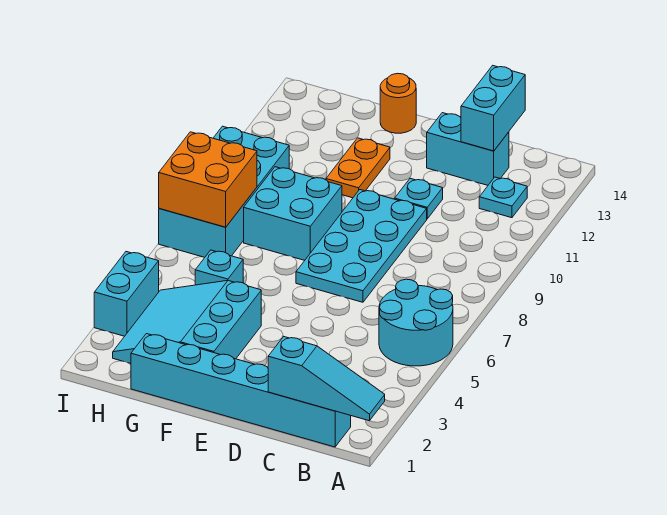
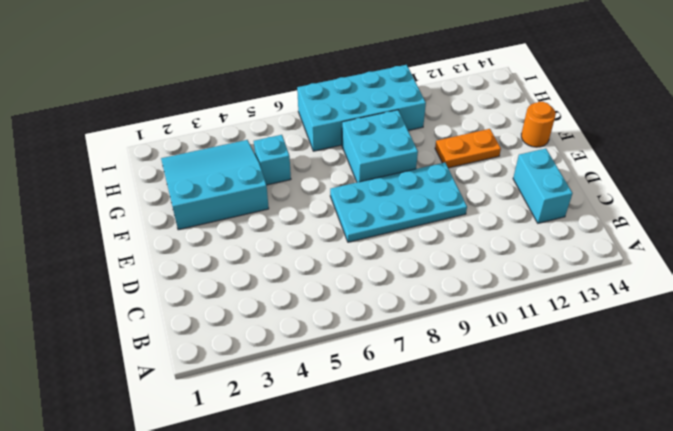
none -> cyan round brick A5:B6 level 1
none -> cyan brick B1:G1 level 1
none -> cyan plate B12 level 1

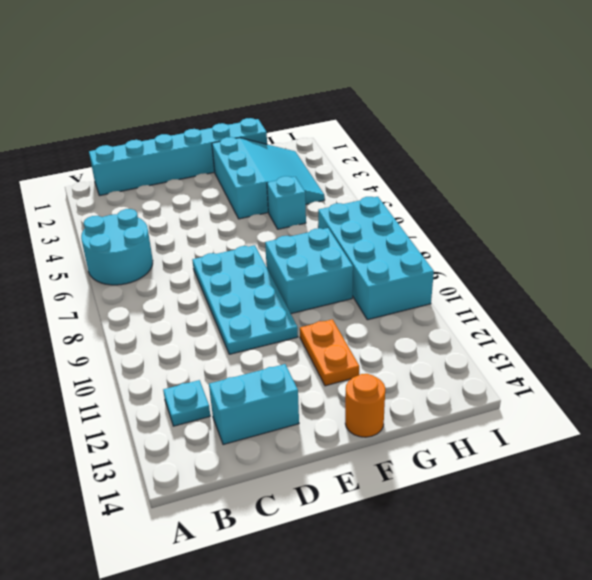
none -> cyan plate D11 level 1
none -> cyan brick I3:I4 level 1
none -> cyan slope A1:C1 level 2 top C

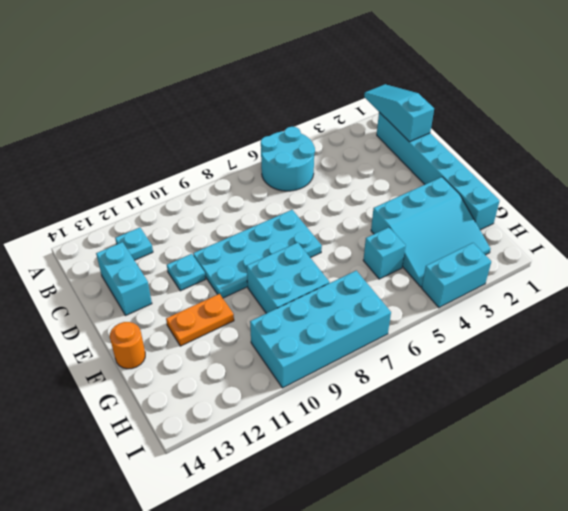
none -> cyan brick C13:C14 level 2
none -> orange brick H7:I8 level 2

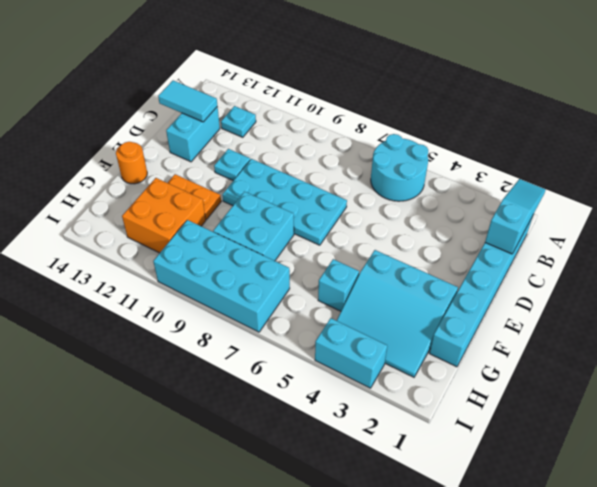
cyan tile C13:C14 level 2 -> cyan brick C13:C14 level 2
orange brick G11:H12 level 1 -> orange brick H7:I8 level 2

